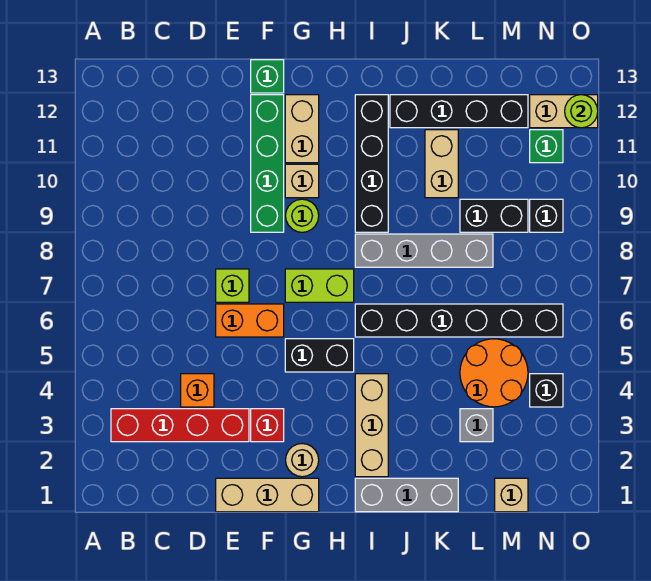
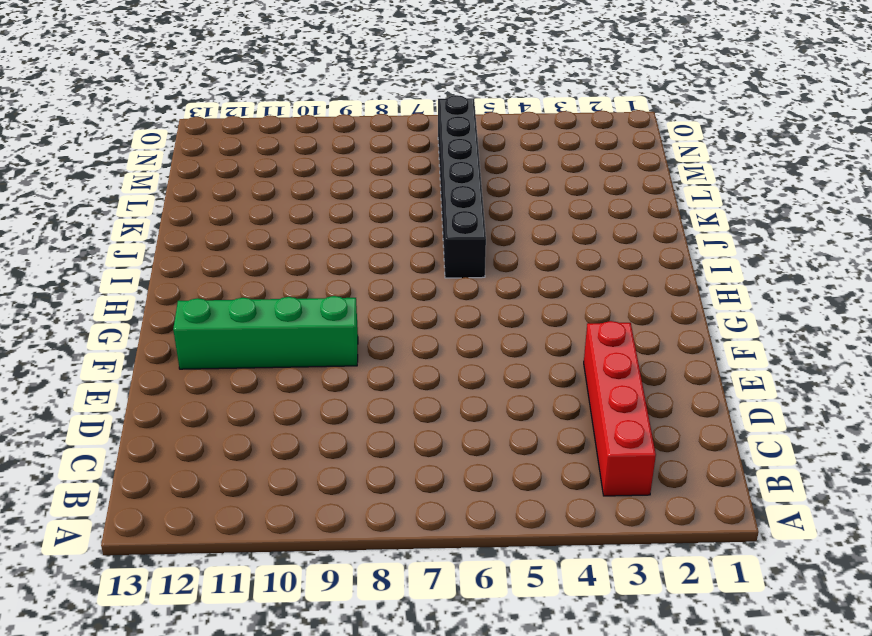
none -> orange brick D4 level 1
none -> tan brick E1:G1 level 1
none -> orange brick E6:F6 level 1
none -> lime brick E7 level 1

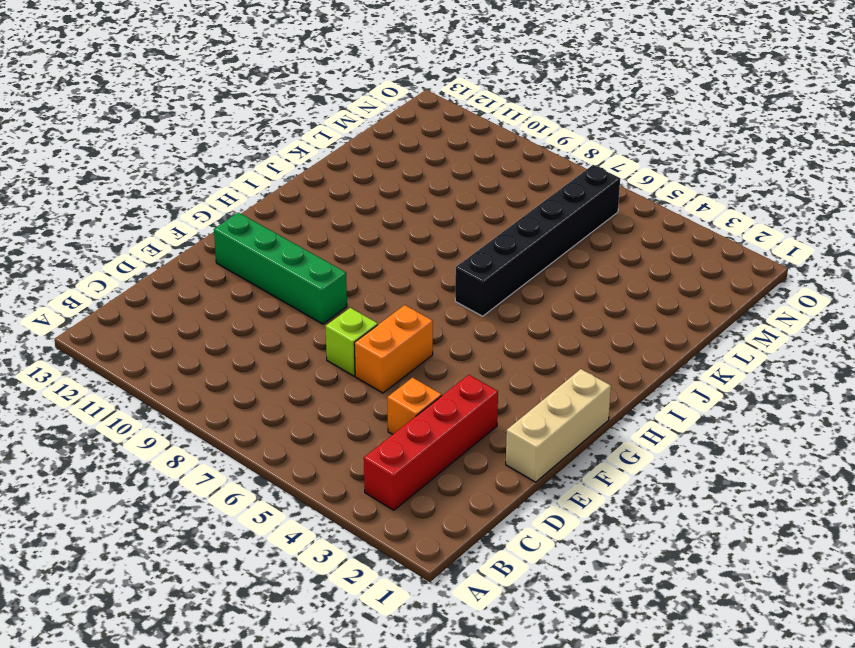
none -> red brick F3 level 1
none -> green brick F13 level 1
none -> tan round brick G2 level 1
none -> black brick G5:H5 level 1

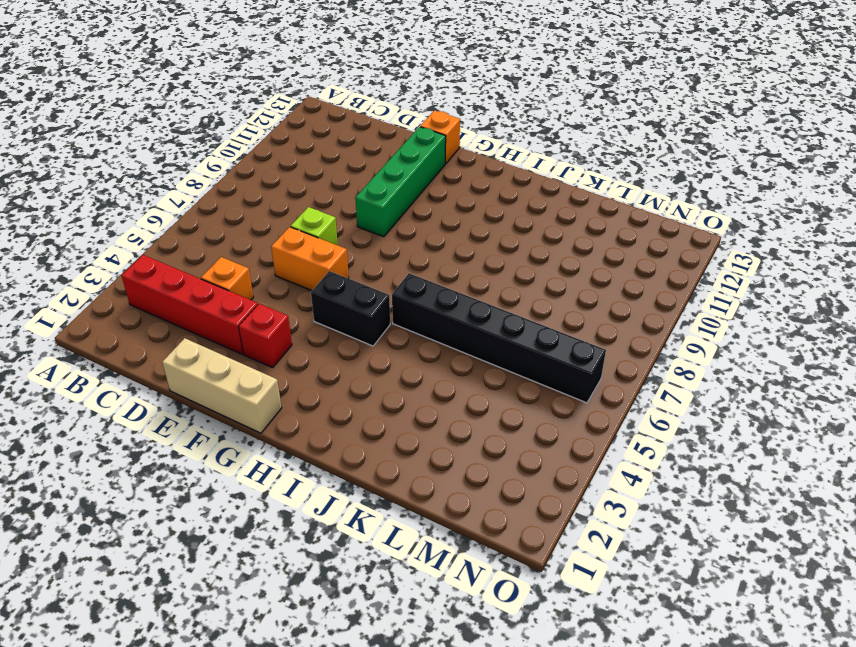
orange brick F13 level 1 -> green brick F13 level 1
none -> tan round brick G2 level 1
none -> lime brick G7:H7 level 1
none -> lime round brick G9 level 1
none -> tan brick G10 level 1

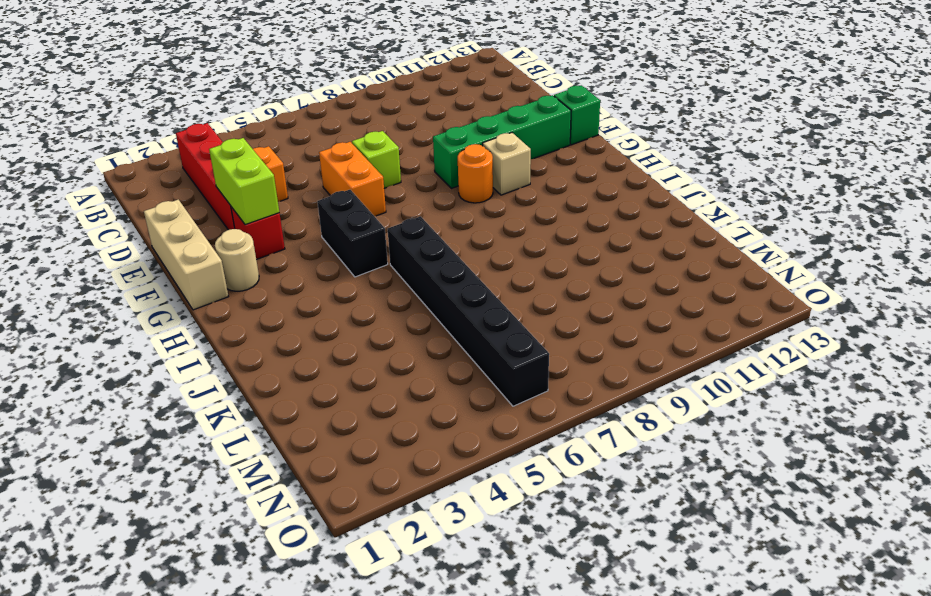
lime brick E3:F3 level 2 -> lime brick G7:H7 level 1
orange round brick G9 level 1 -> lime round brick G9 level 1
none -> tan brick G11:G12 level 1
none -> grey brick I1:K1 level 1
none -> tan brick I2:I4 level 1
none -> grey brick I8:L8 level 1

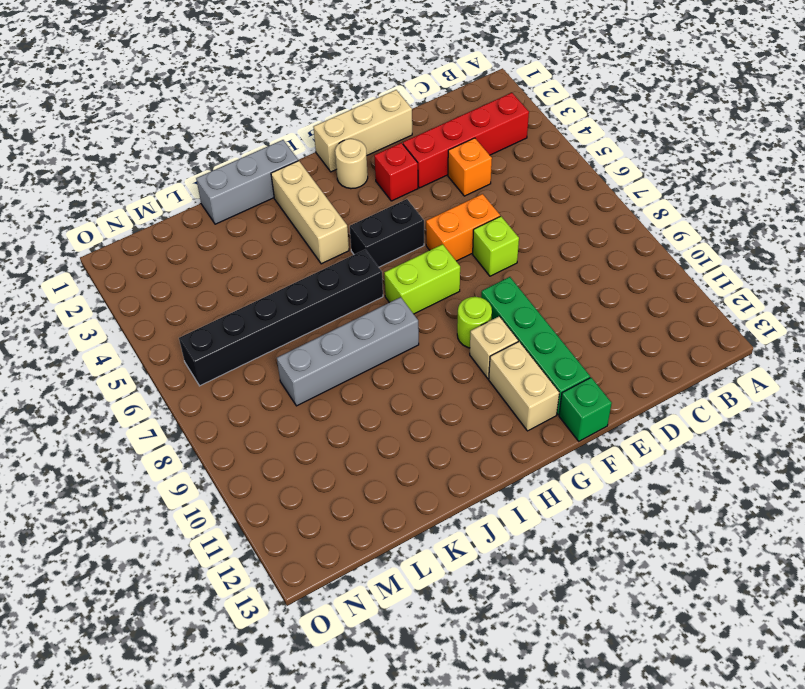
none -> black brick I9:I12 level 1
none -> black brick J12:M12 level 1
none -> tan brick K10:K11 level 1
none -> grey brick L3 level 1

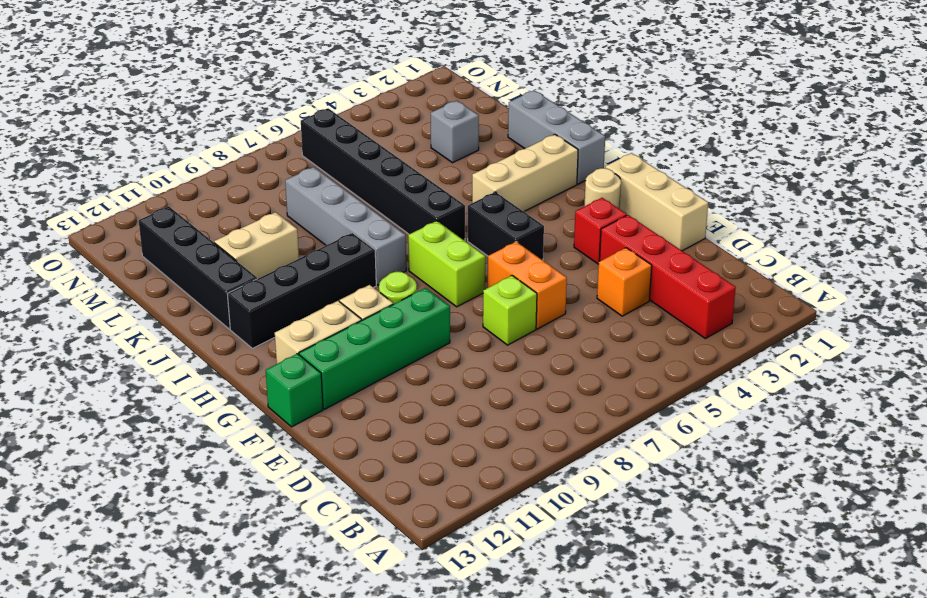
none -> orange round brick L4:M5 level 1
none -> black brick L9:M9 level 1
none -> tan brick M1 level 1
none -> black brick N4 level 1

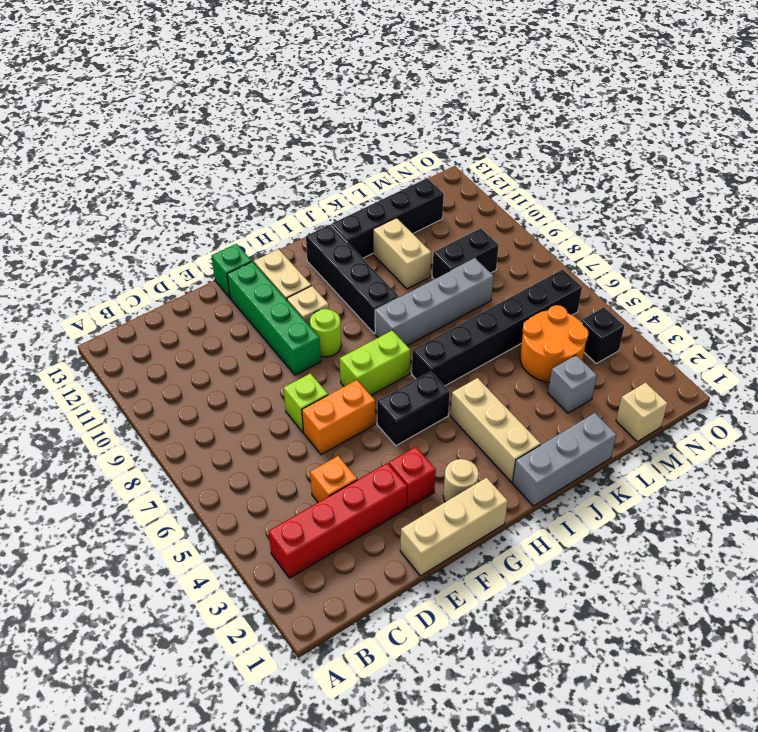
none -> black brick N9 level 1
none -> green brick N11 level 1
none -> tan brick N12:O12 level 1
none -> lime round brick O12 level 2

